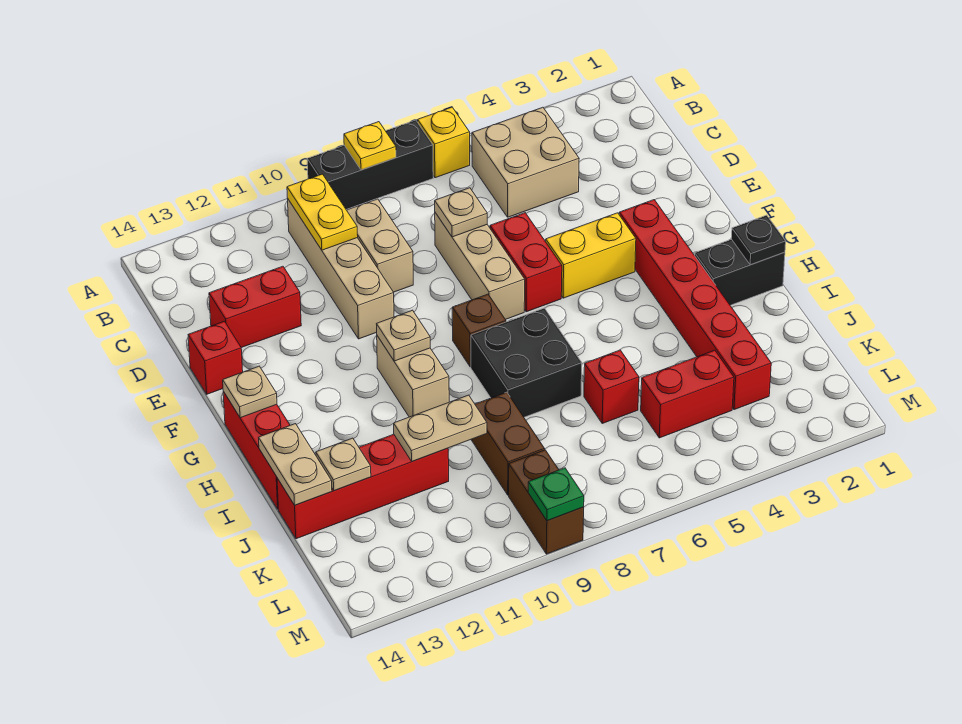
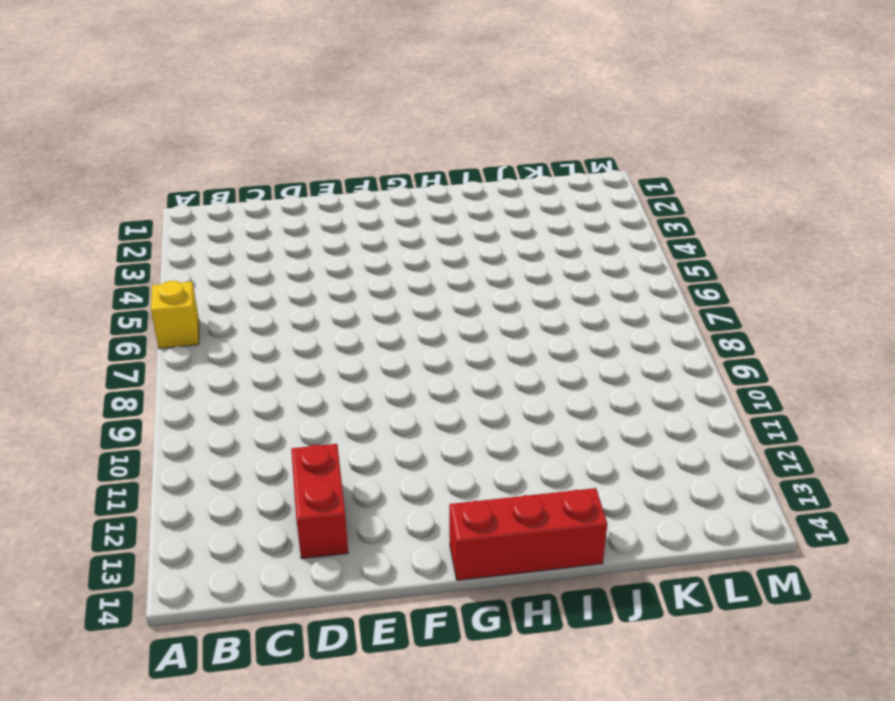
none -> black brick A7:A9 level 1
none -> tan brick B4:C5 level 1
none -> tan brick B10:E10 level 1
none -> tan brick C9:D9 level 1

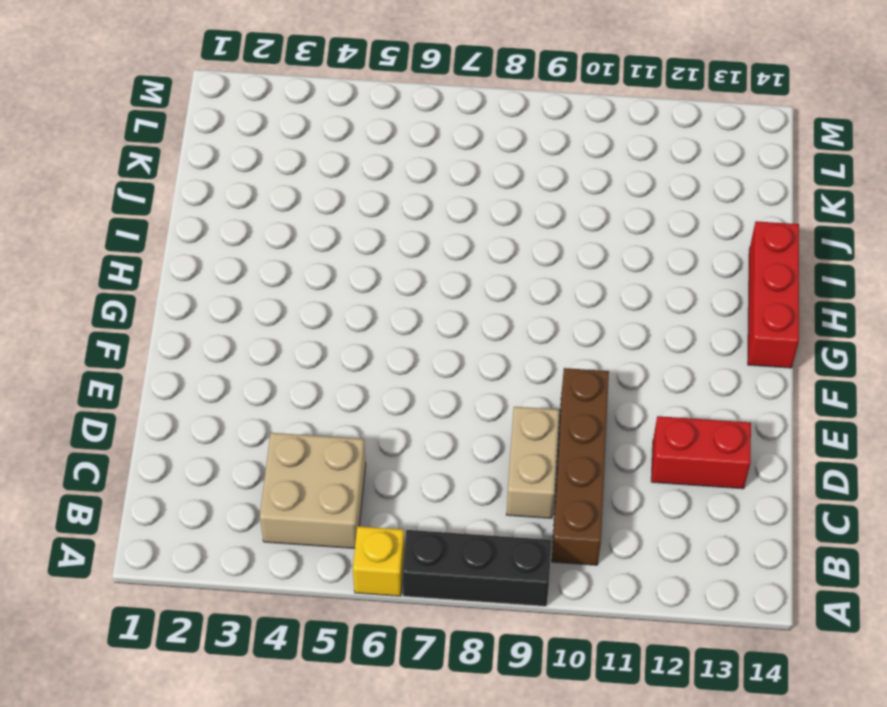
brown brick B10:E10 level 1 -> tan brick B10:E10 level 1
none -> tan brick D7:F7 level 1
none -> red brick E6:F6 level 1
none -> red brick E14 level 1
none -> red brick F3:K3 level 1

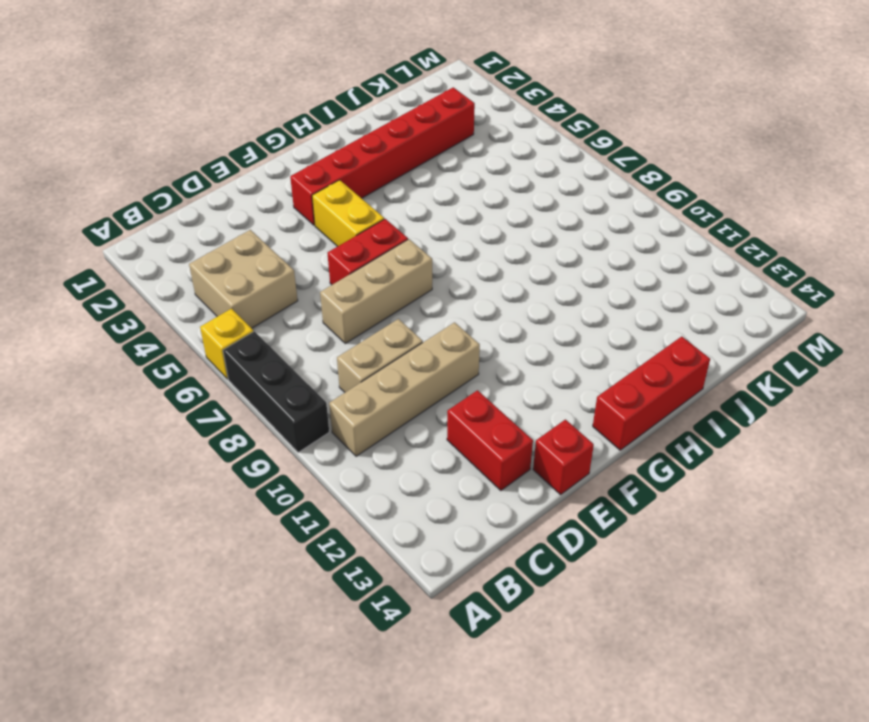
none -> brown brick G8 level 1
none -> tan brick G10:H10 level 1
none -> black brick H1:H2 level 1
none -> black brick H7:I8 level 1

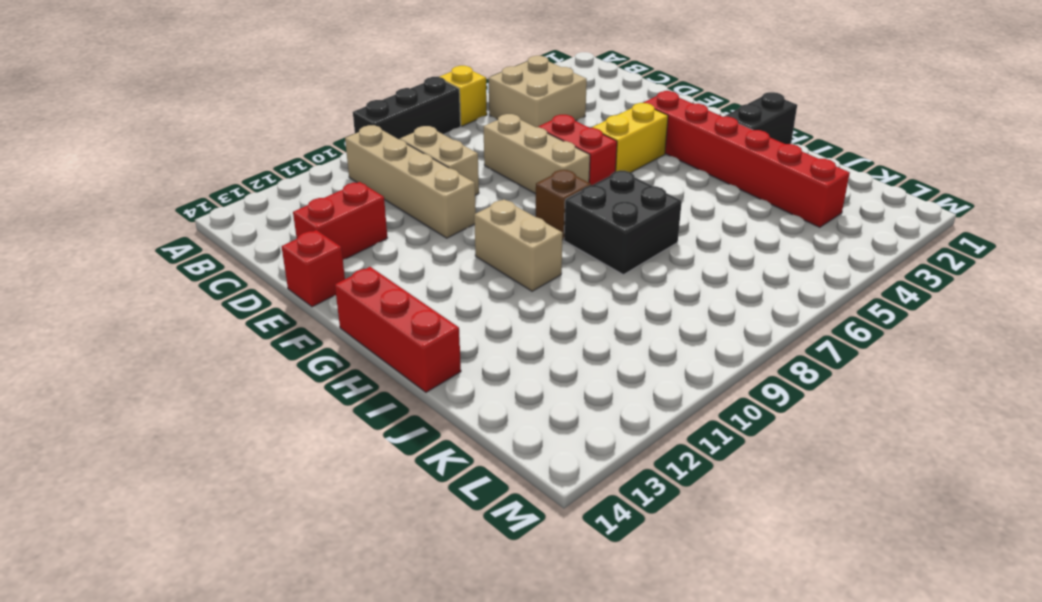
none -> red brick J6 level 1
none -> brown brick J9:K9 level 1
none -> red brick J11:J14 level 1
none -> red brick K4:K5 level 1

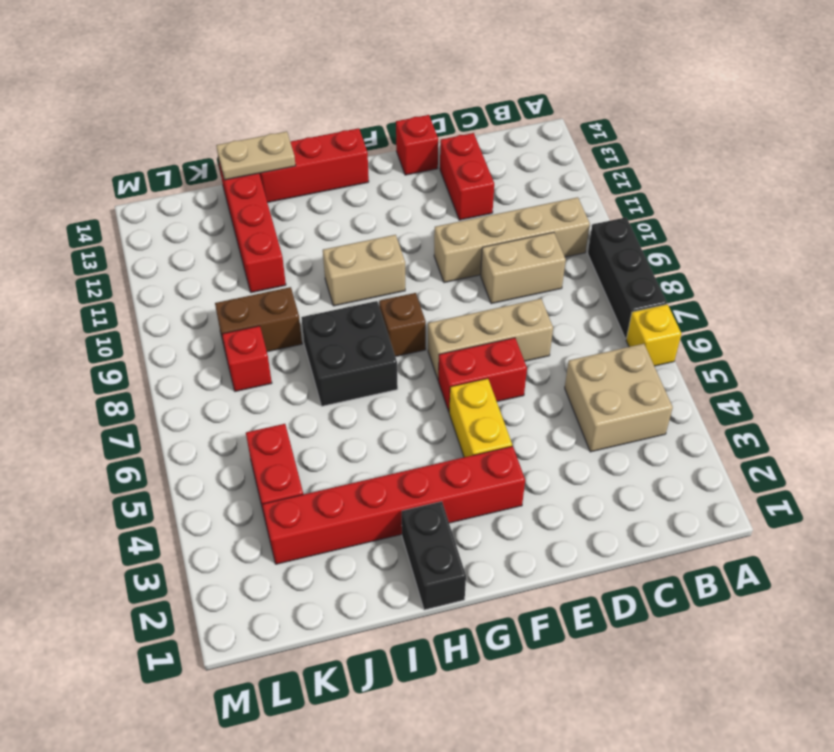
red brick K8 level 1 -> red brick J6 level 1
none -> brown brick L9:M9 level 1
none -> yellow plate A8 level 2
none -> yellow plate B10:C10 level 2
none -> tan plate D7 level 2

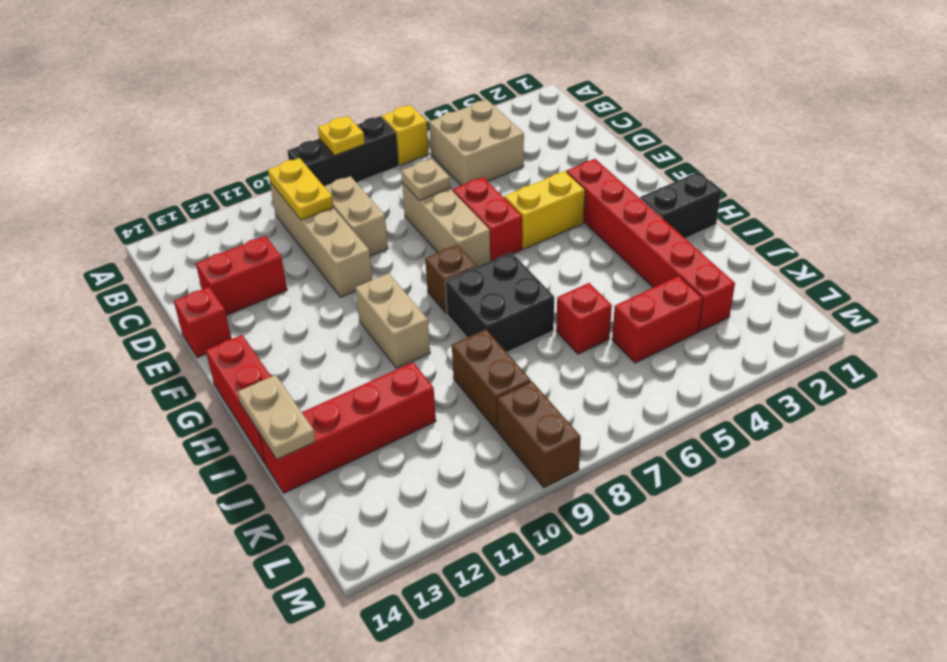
none -> tan plate G10 level 2
none -> tan plate G14 level 2
none -> black plate H1 level 2
none -> tan plate J10:J11 level 2

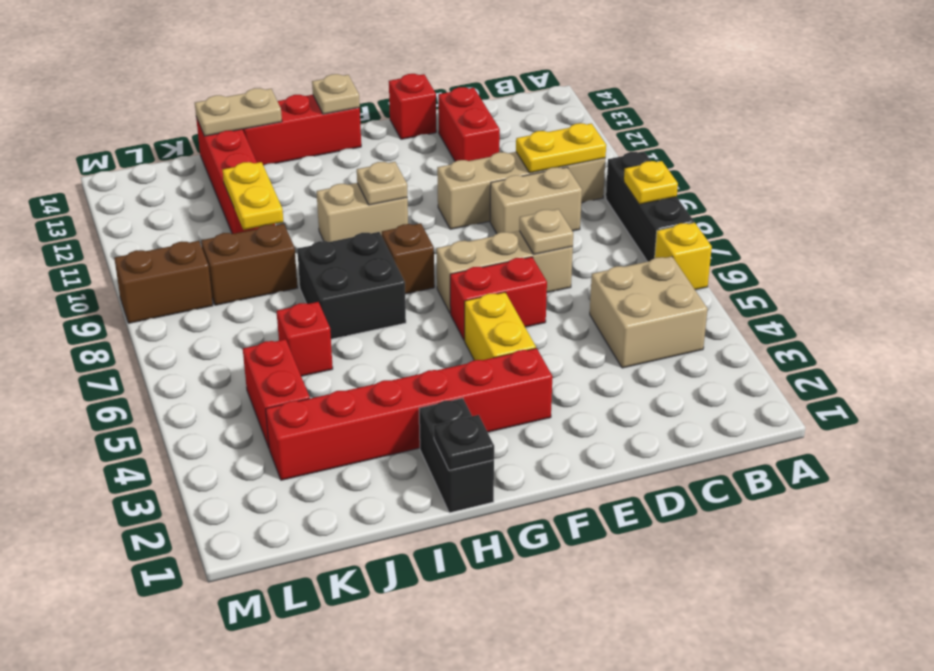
yellow plate J10:J11 level 2 -> tan plate J10:J11 level 2
none -> tan plate J13 level 2
none -> green plate M9 level 2

